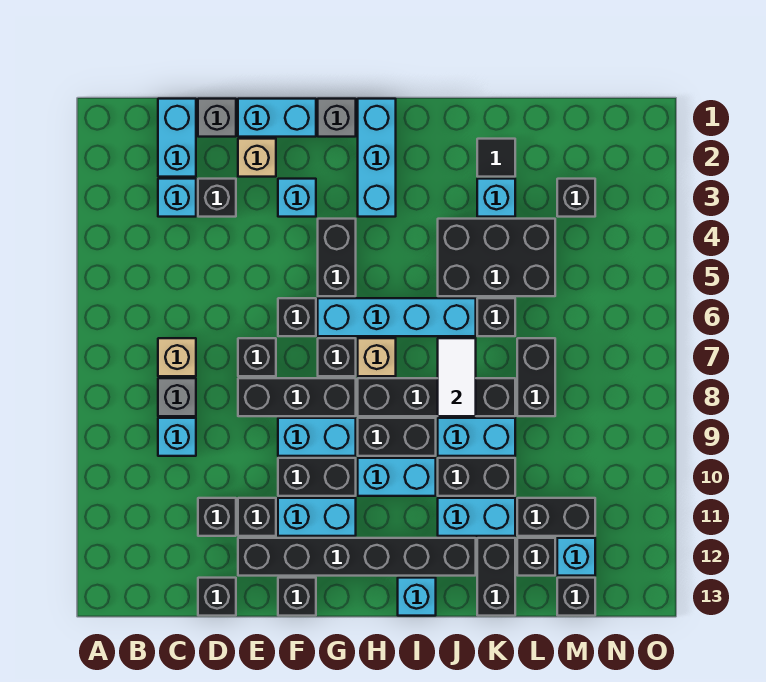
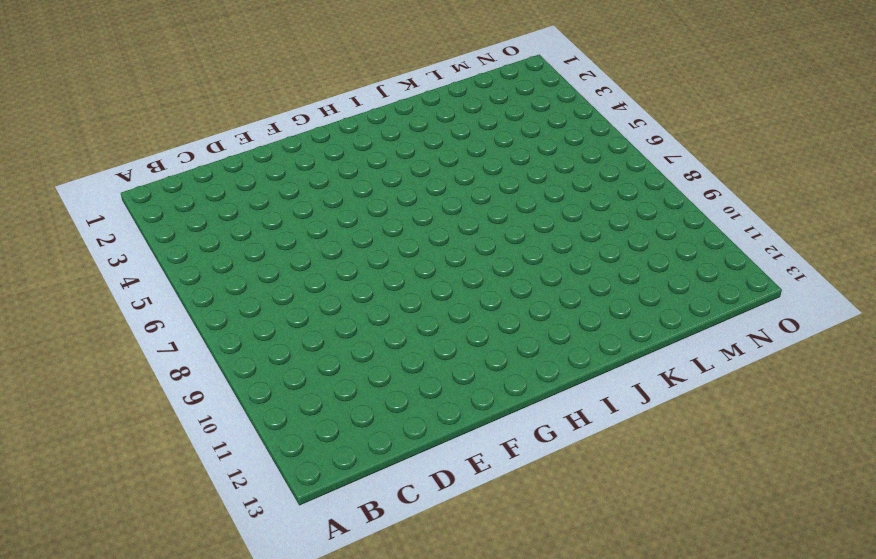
none -> cyan brick C1:C2 level 1
none -> cyan brick C3 level 1
none -> tan brick C7 level 1
none -> grey brick C8 level 1

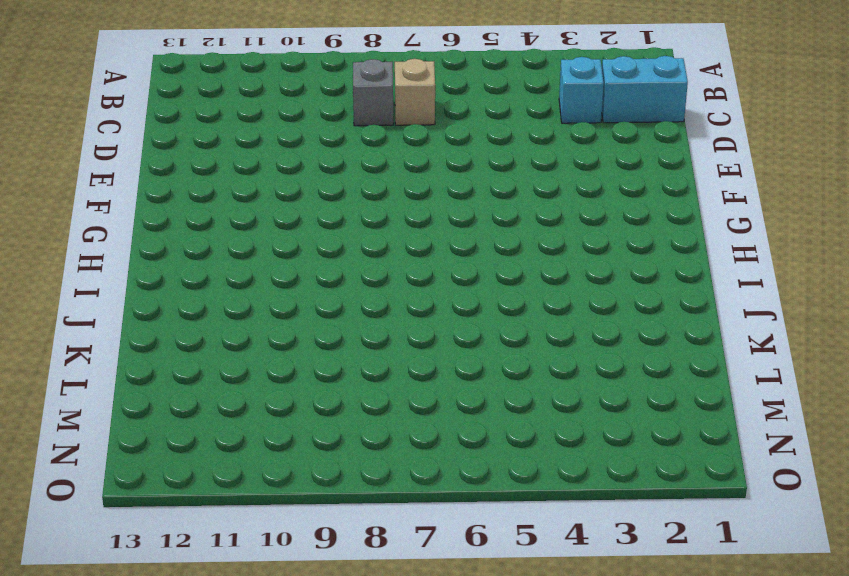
none -> cyan brick C9 level 1
none -> grey brick D1 level 1
none -> black brick D3 level 1
none -> black brick D11 level 1

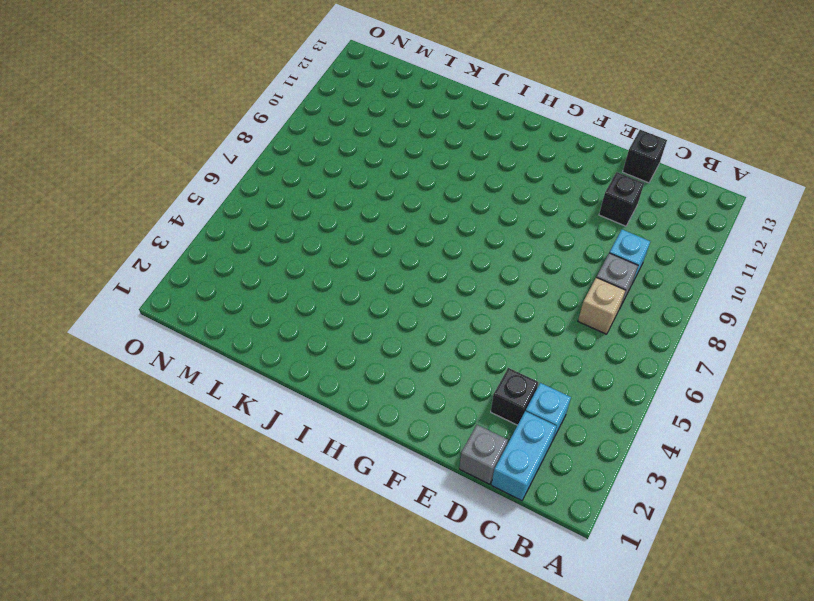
none -> cyan brick E1:F1 level 1
none -> tan brick E2 level 1
none -> black brick E7 level 1
none -> black brick E8:G8 level 1

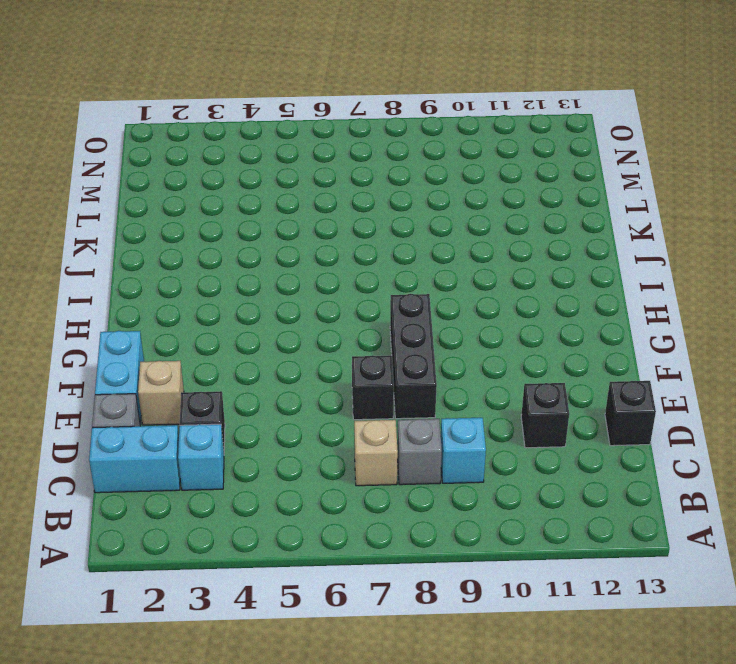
none -> black brick E11 level 1
none -> black brick E12:J12 level 1
none -> cyan brick F3 level 1
none -> black brick F6 level 1

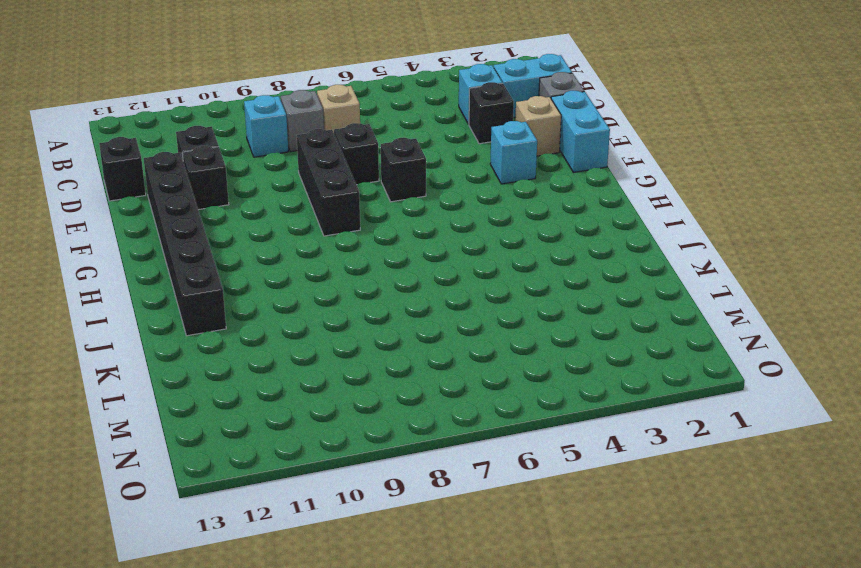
none -> cyan brick F9:G9 level 1
none -> black brick F10:G10 level 1
none -> cyan brick F11:G11 level 1
none -> black brick F13 level 1

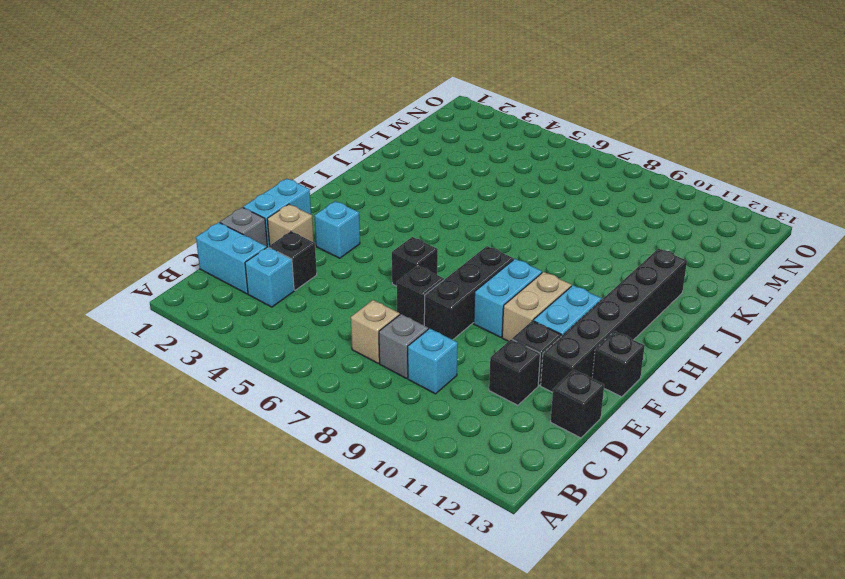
tan brick F10:G10 level 1 -> black brick F10:G10 level 1
none -> grey brick G1 level 1
none -> black brick G4:G5 level 1
none -> cyan brick G6:J6 level 1
none -> black brick G7 level 1

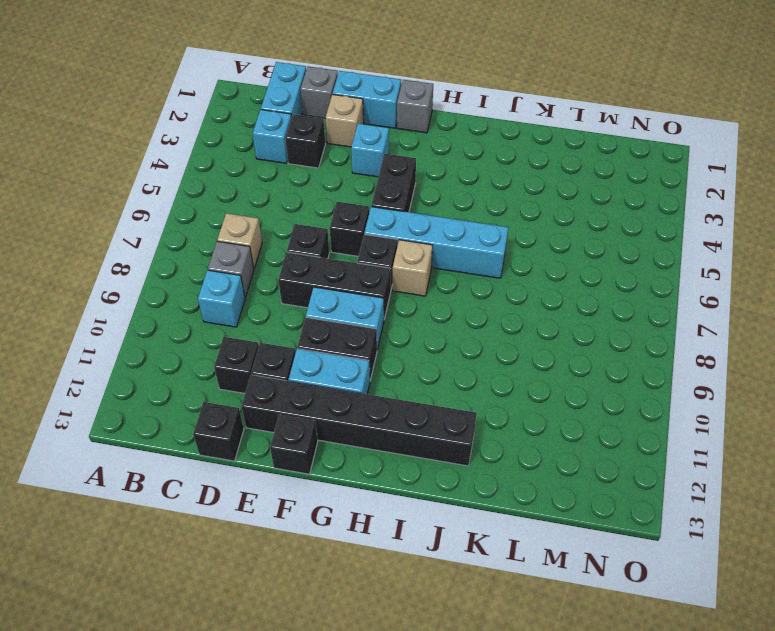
none -> cyan brick H1:H3 level 1
none -> black brick H8:K8 level 1
none -> black brick H9:I9 level 1
none -> cyan brick H10:I10 level 1

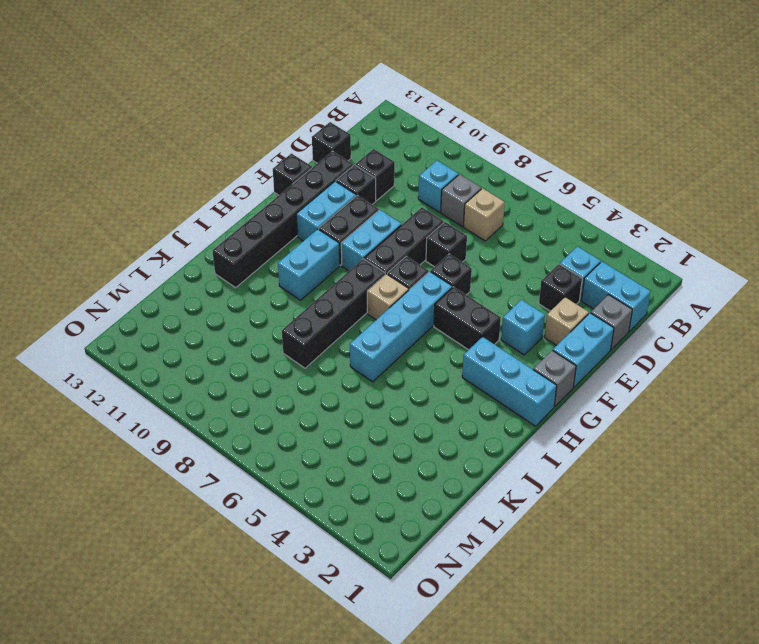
none -> black brick H9:I9 level 1
none -> cyan brick I13 level 1
none -> black brick J4:L5 level 1
none -> cyan brick J9:K9 level 1

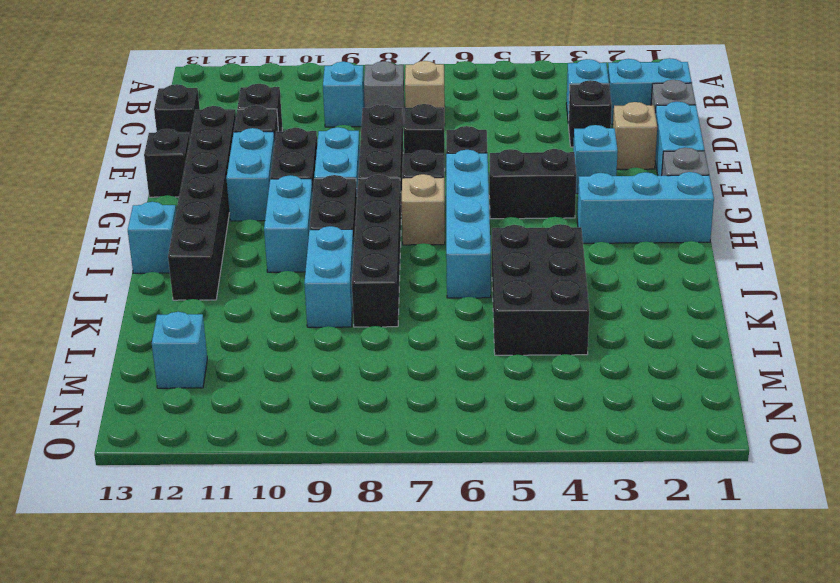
none -> black brick J10:K10 level 1
none -> cyan brick J11:K11 level 1
none -> black tile K2 level 1
none -> cyan brick K3 level 1

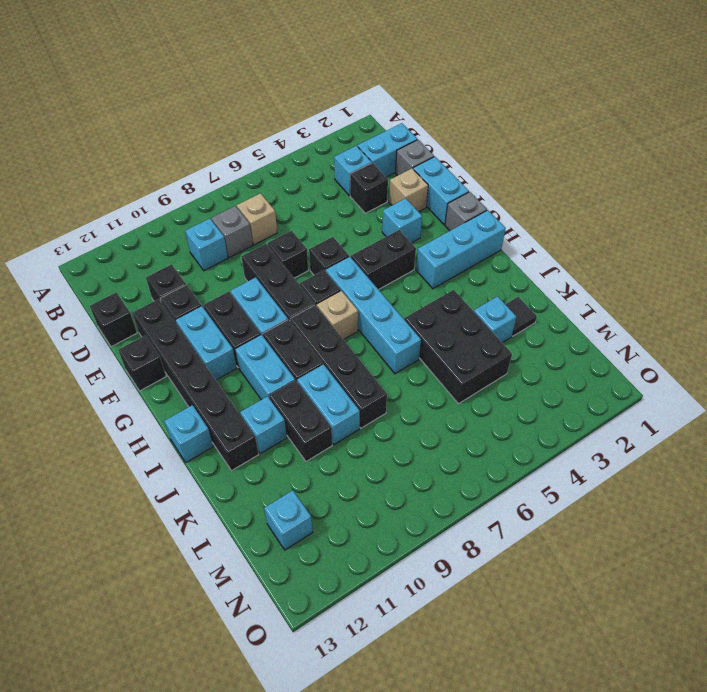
cyan brick J11 level 1 -> cyan brick J11:K11 level 1
none -> black brick K6 level 1
none -> black brick K12:K13 level 1
none -> black brick L7:L8 level 1
none -> black brick L11:M11 level 1

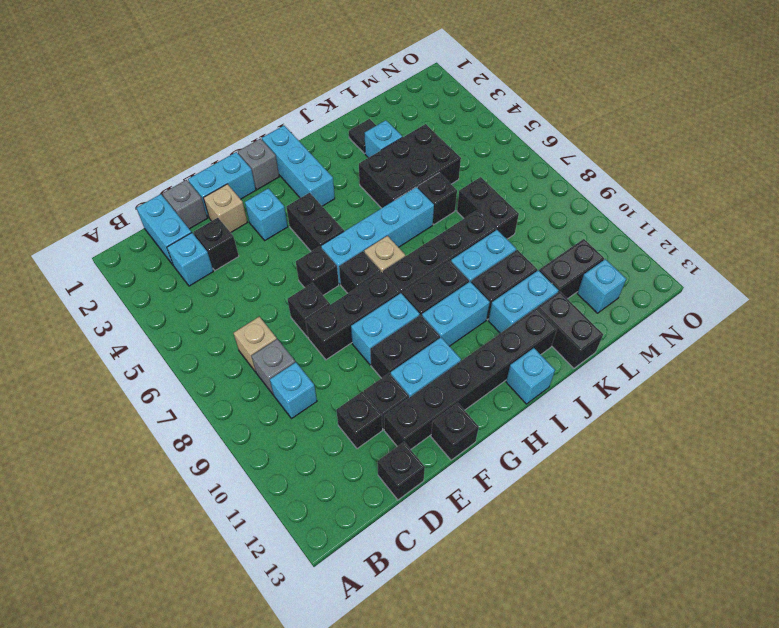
none -> black brick L12 level 1
none -> black brick M3 level 1
none -> black brick M13 level 1
none -> white tile J7:J8 level 2

